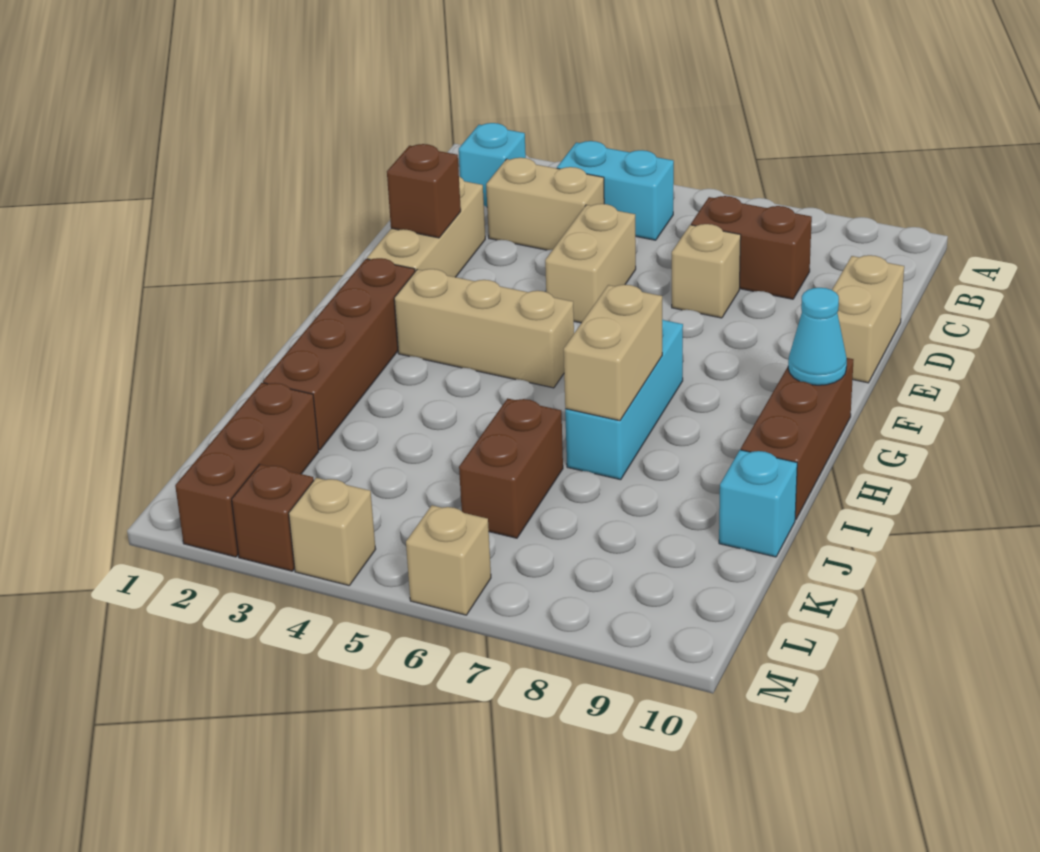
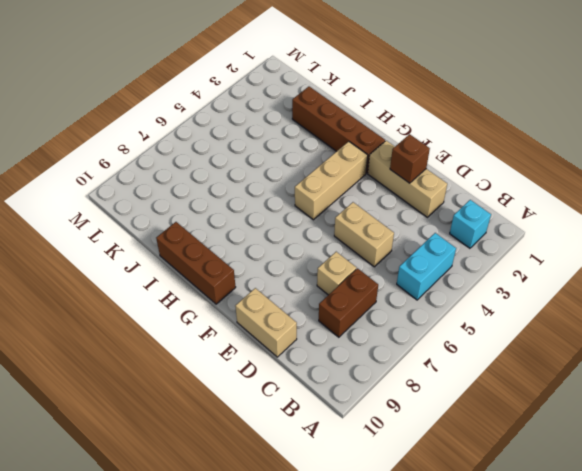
none -> tan brick C3:C4 level 1
none -> cyan brick G7:I7 level 1
none -> brown brick J6:K6 level 1

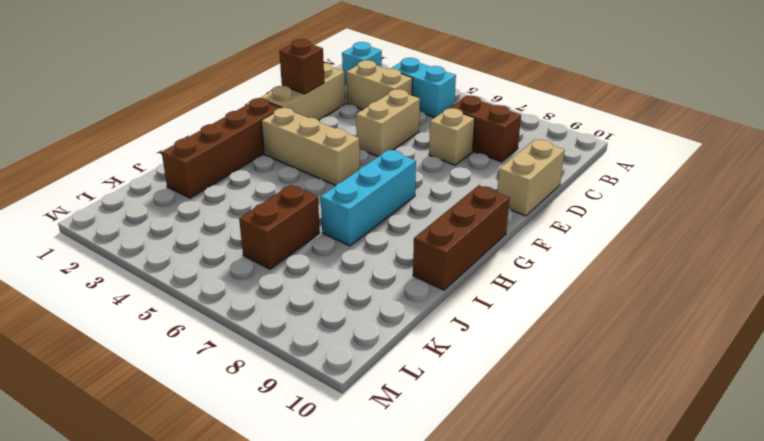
none -> cyan brick J10 level 1
none -> brown brick K2:M2 level 1
none -> brown brick M3 level 1

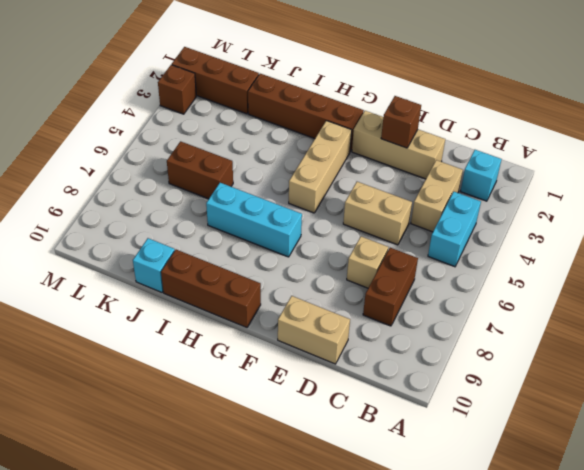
none -> tan brick M4 level 1
none -> tan brick M6 level 1
none -> cyan cone G10 level 2

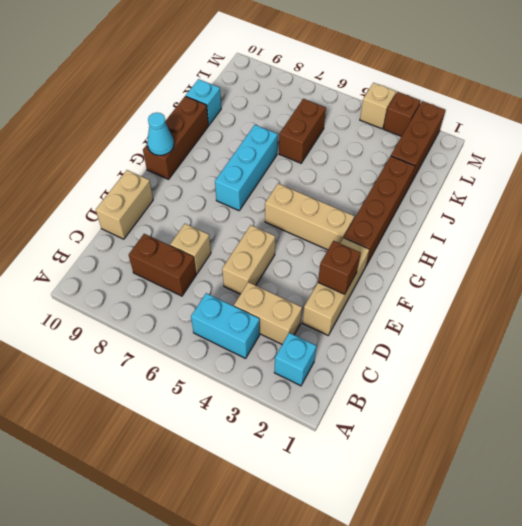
none -> tan brick M6 level 1
none -> tan brick H7:I7 level 2

